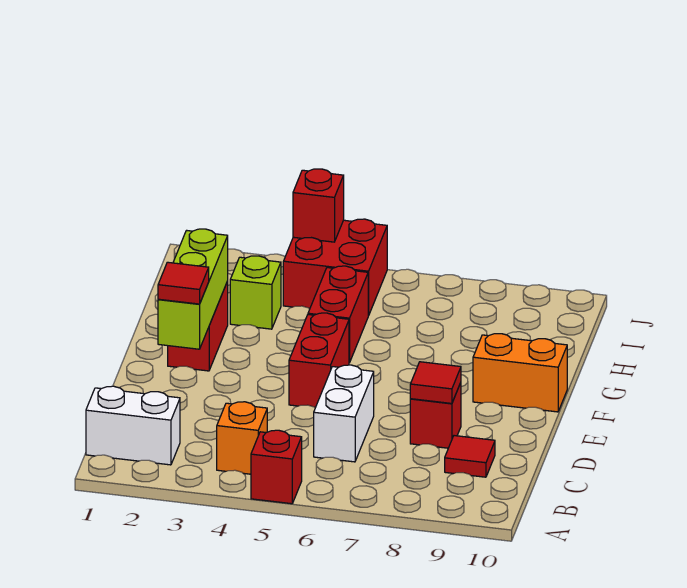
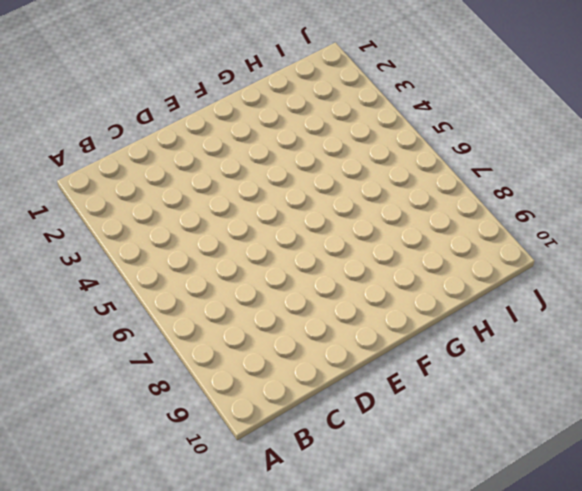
none -> red brick A5 level 1
none -> white brick B1:B2 level 1
none -> orange brick B4 level 1

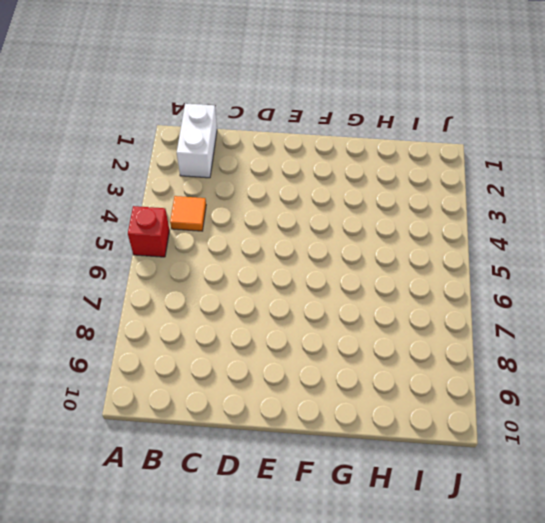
orange tile B4 level 1 -> orange brick B4 level 1
none -> white brick C6:D6 level 1
none -> red tile C9 level 1
none -> red brick D8 level 1

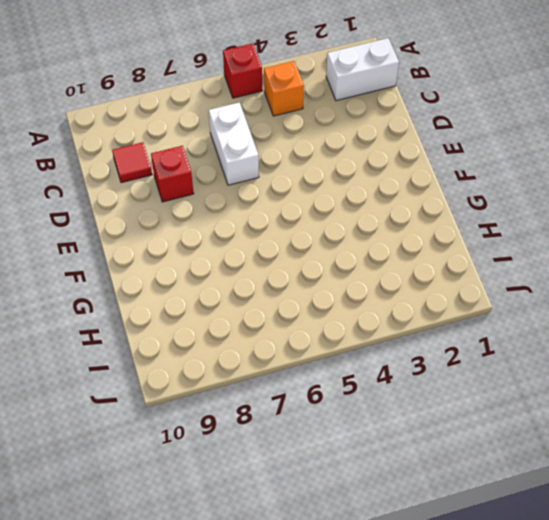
none -> red brick E5:F5 level 1
none -> red brick F2:G2 level 1
none -> orange brick F9:F10 level 1

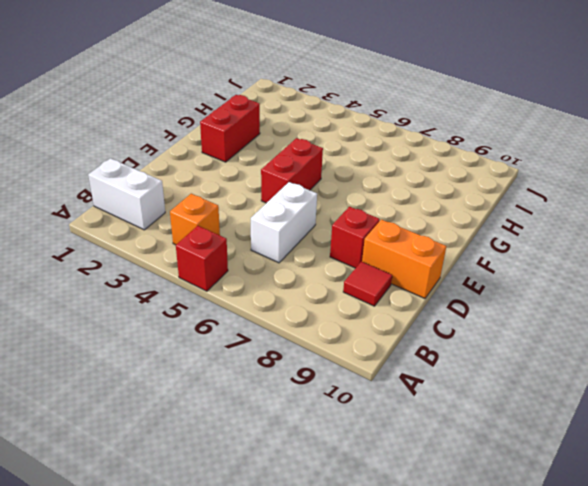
orange brick D9:D10 level 1 -> orange brick F9:F10 level 1
none -> red brick G5:H5 level 1
none -> lime brick H3 level 1
none -> red brick I4:J5 level 1

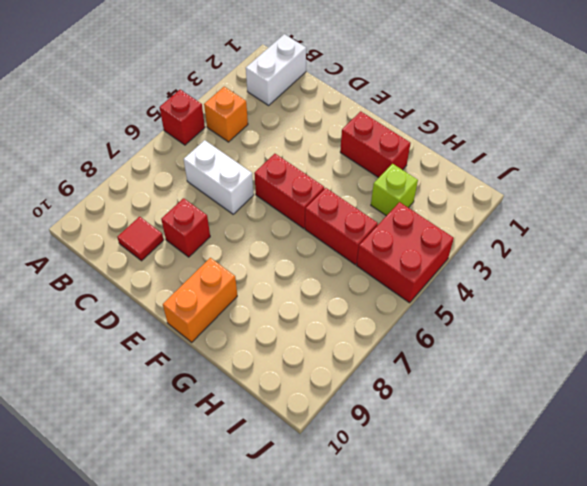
none -> red tile D8 level 2
none -> lime brick E2:G2 level 2
none -> red brick J4 level 2

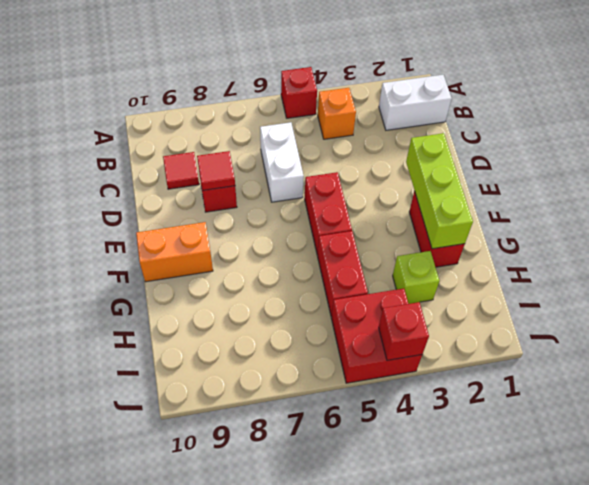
none -> red tile E2 level 3

